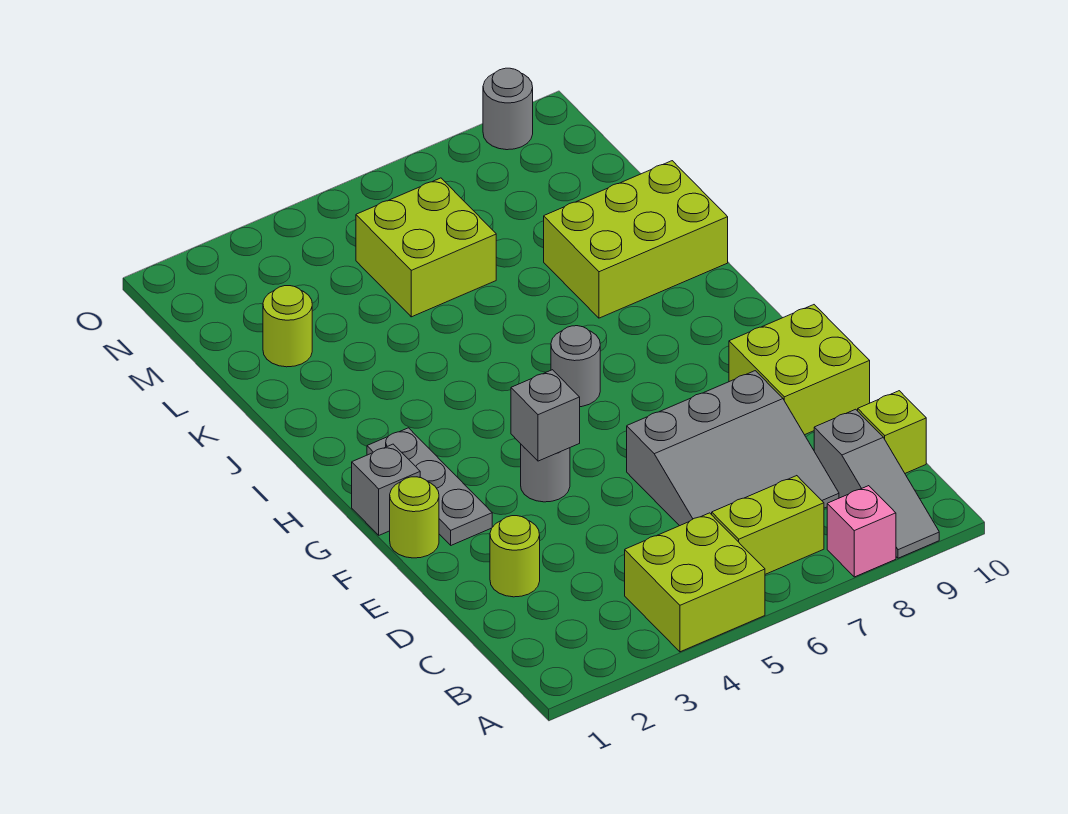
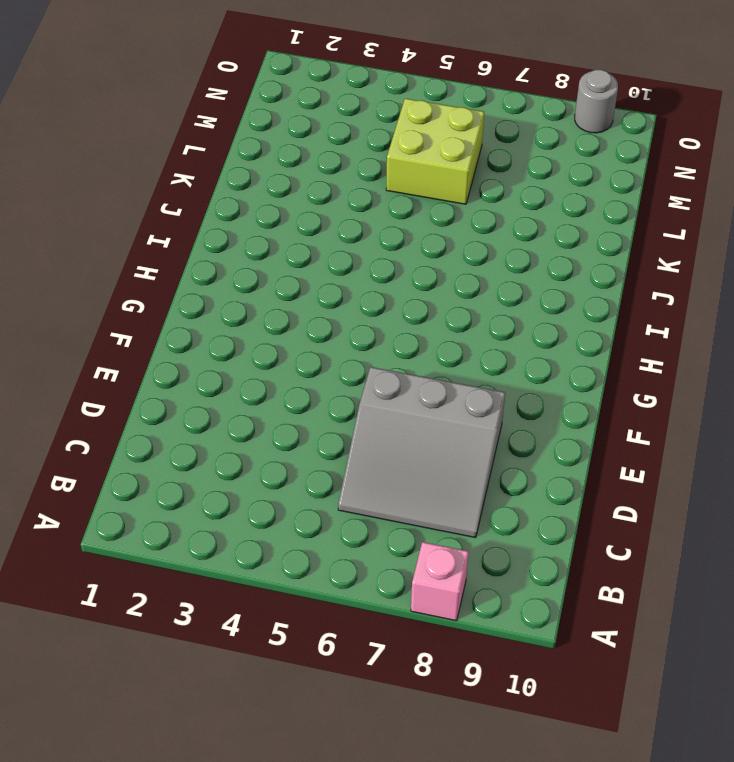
none -> lime brick A4:B5 level 1
none -> grey slope A9:C9 level 1 top C
none -> lime brick B6:B7 level 1

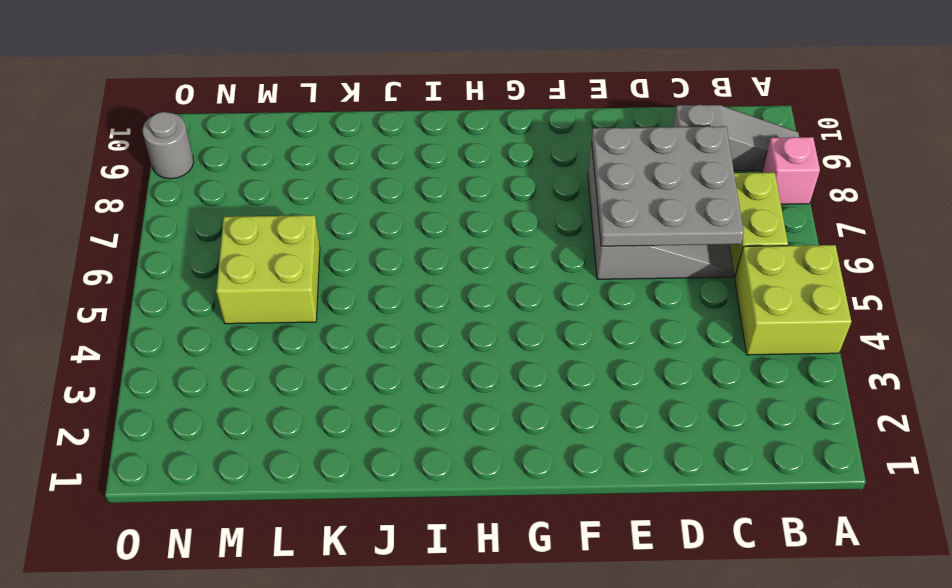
grey plate C6:E8 level 2 -> none
none -> lime brick C10 level 1
none -> lime round brick D2 level 1
none -> lime brick E9:F10 level 1

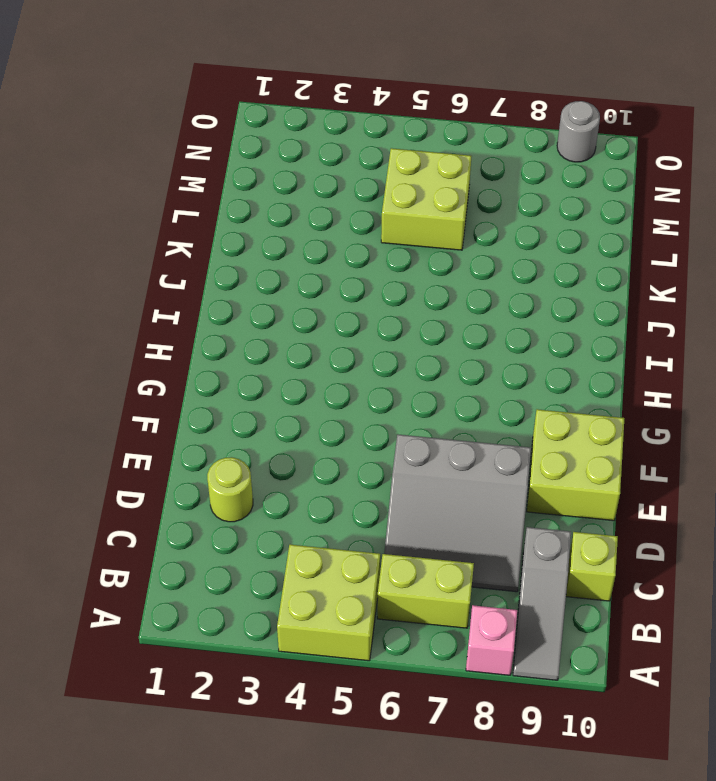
none -> lime round brick F1 level 1
none -> grey plate F2:H2 level 1
none -> grey round brick F4 level 1

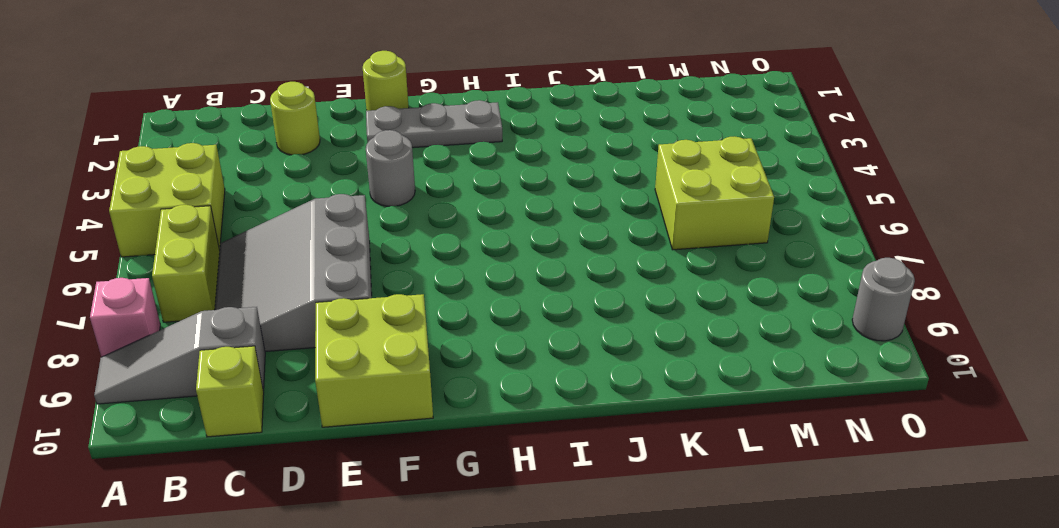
none -> grey brick G1 level 1
none -> grey round brick H6 level 1
none -> lime brick J8:K10 level 1

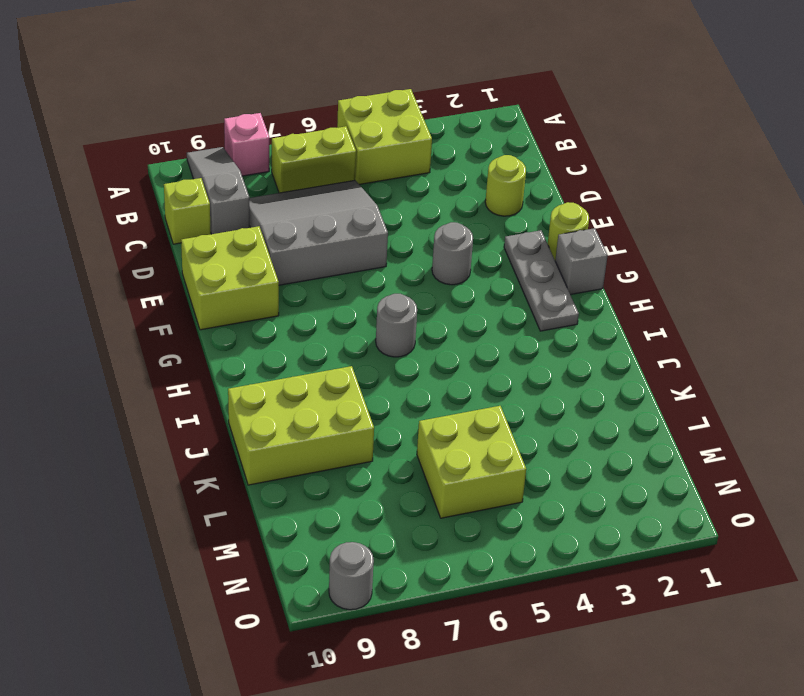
none -> lime round brick L2 level 1
none -> grey brick F4 level 2

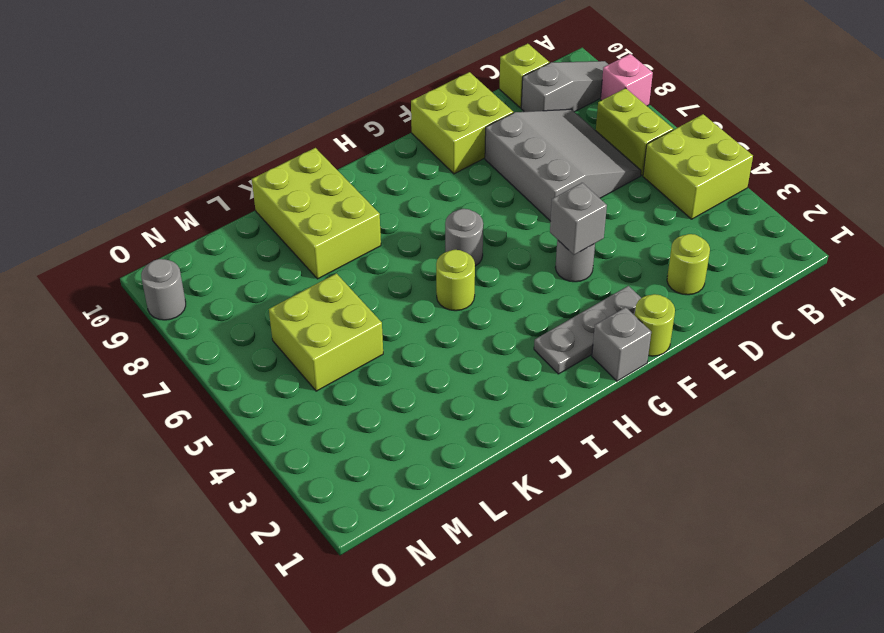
lime round brick I5 level 1 -> lime round brick L2 level 1

